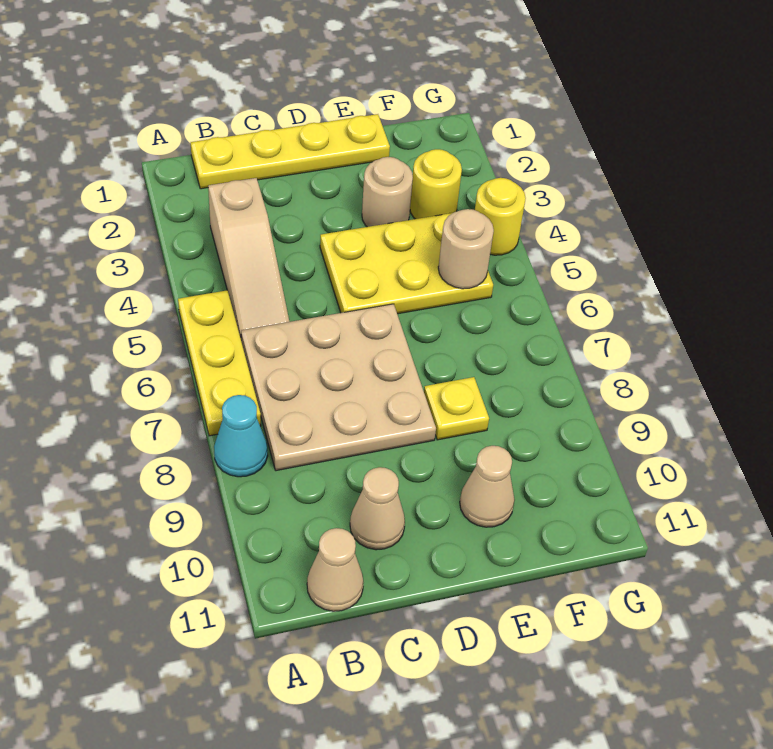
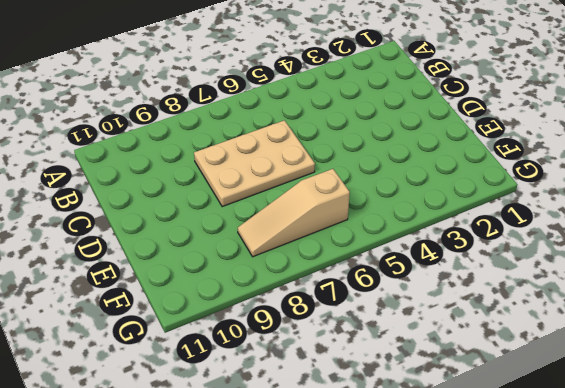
tan plate C6:D8 level 1 -> tan plate B6:D8 level 1
tan slope F6:F8 level 1 top 6 -> tan slope B3:B5 level 1 top 3
none -> yellow plate A5:A7 level 1
none -> cyan cone A8 level 1
none -> yellow plate B1:E1 level 1

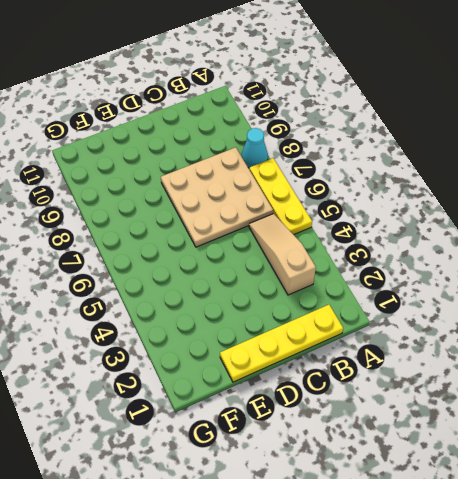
none -> tan cone B11 level 1
none -> tan cone C10 level 1
none -> yellow plate D4:F5 level 1

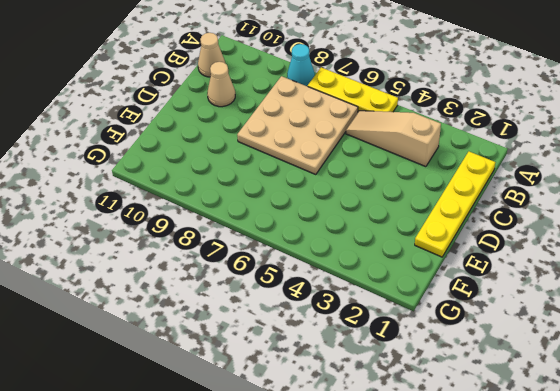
none -> yellow plate D4:F5 level 1
none -> tan round brick E3 level 1
none -> yellow plate E8 level 1

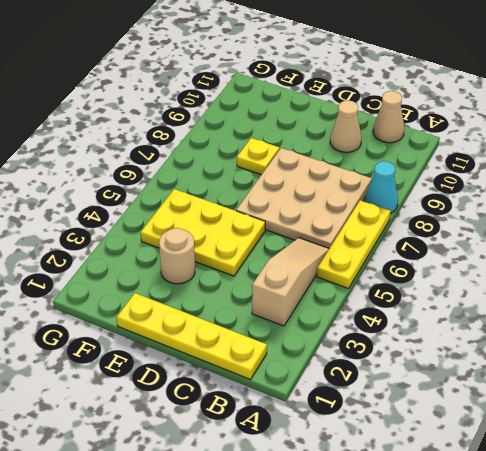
none -> tan cone E10 level 1
none -> yellow round brick F3 level 1
none -> yellow round brick G4 level 1

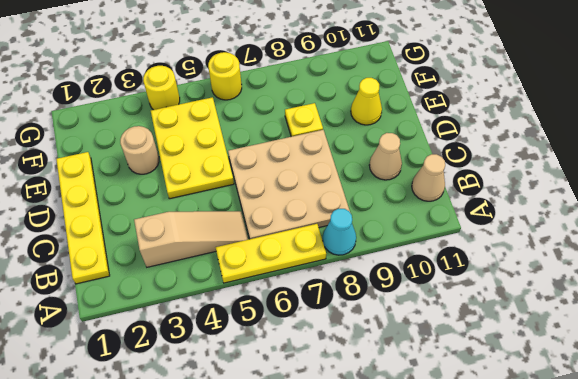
yellow cone E10 level 1 -> tan cone E10 level 1
yellow round brick G6 level 1 -> yellow round brick F3 level 1
none -> tan round brick F5 level 2

